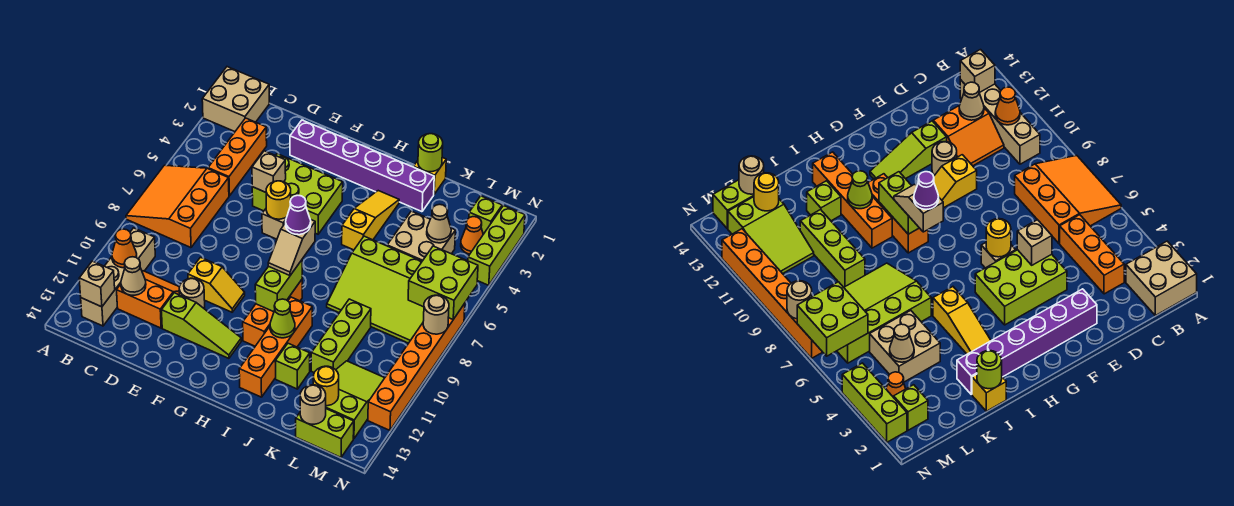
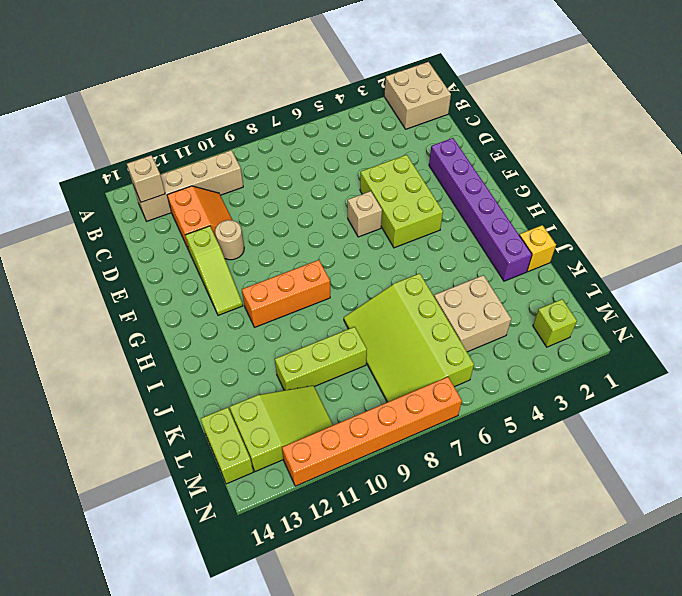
none -> orange slope A6:C8 level 1 top C
none -> orange brick C3:C5 level 1
none -> yellow slope E10:F10 level 1 top E
none -> yellow slope I3:I5 level 1 top 5

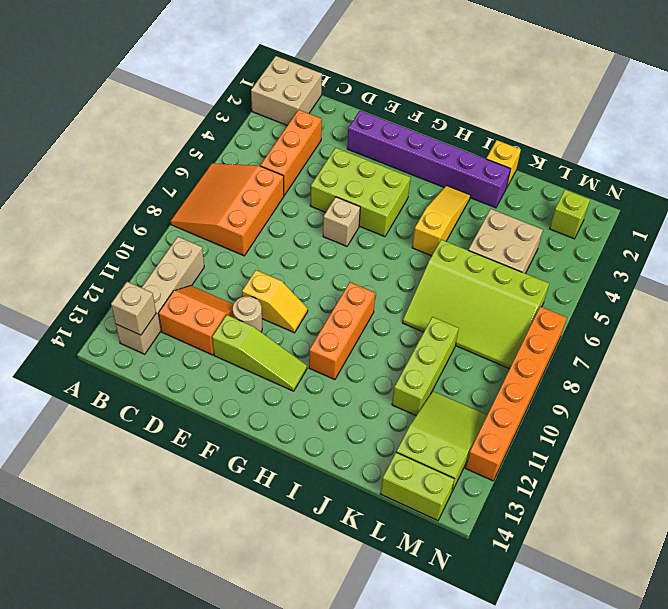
none -> orange brick I10:I13 level 1
none -> lime brick J12 level 1
none -> orange cone M3 level 1
none -> lime brick N2:N4 level 1

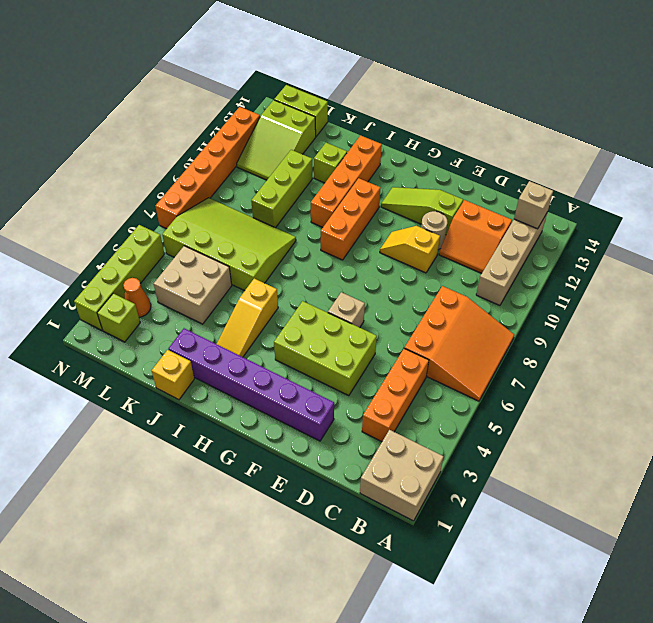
lime brick N2:N5 level 1 -> lime brick N2:N4 level 1
none -> orange cone B11 level 2
none -> tan cone C12 level 2
none -> tan brick E5 level 2
none -> yellow round brick F6 level 2

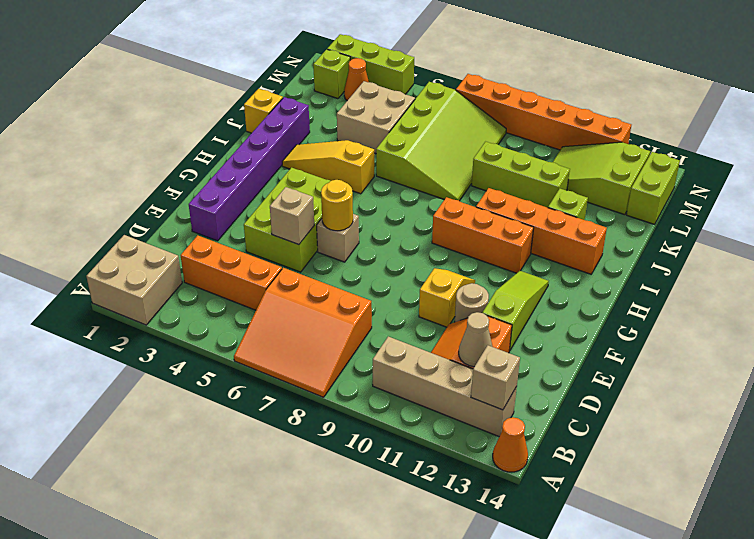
orange cone A14 level 1 -> orange cone B11 level 2
none -> lime brick H9:H10 level 2
none -> lime cone I11 level 2
none -> lime round brick J1 level 2
none -> tan cone L4 level 2

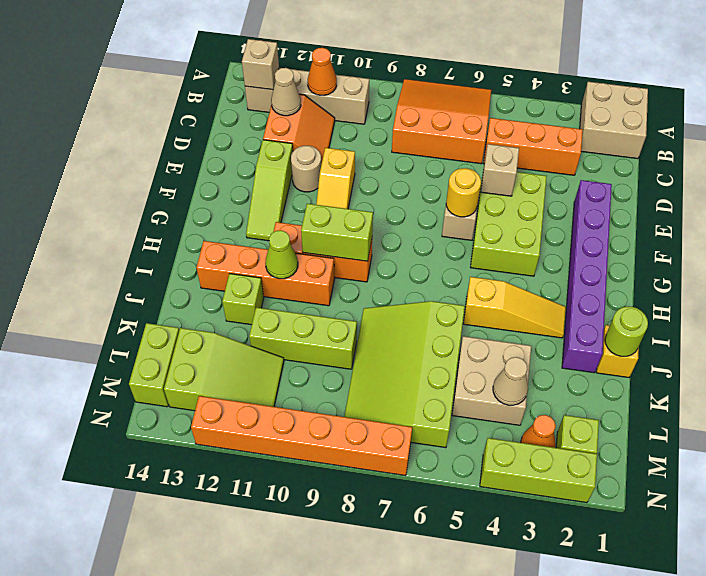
none -> yellow round brick L13 level 2
none -> tan round brick L14 level 2
none -> lime brick M6:N7 level 2
none -> tan round brick N8 level 2

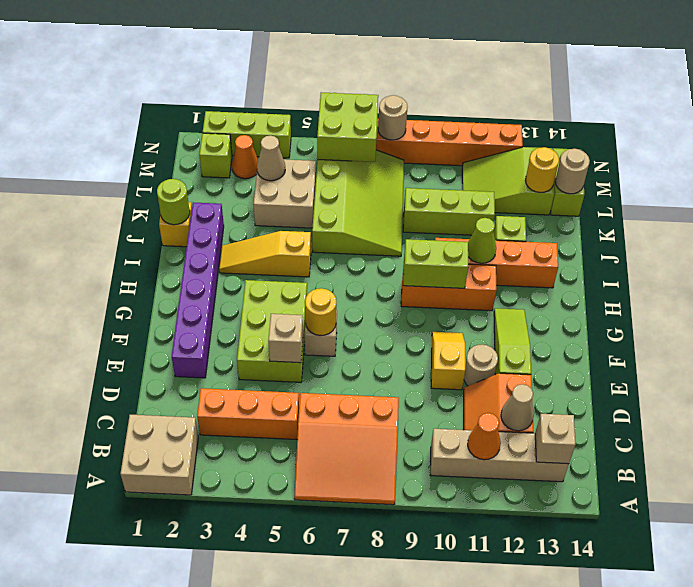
none -> tan slope H8:H9 level 3 top 8
none -> purple cone H8 level 4

